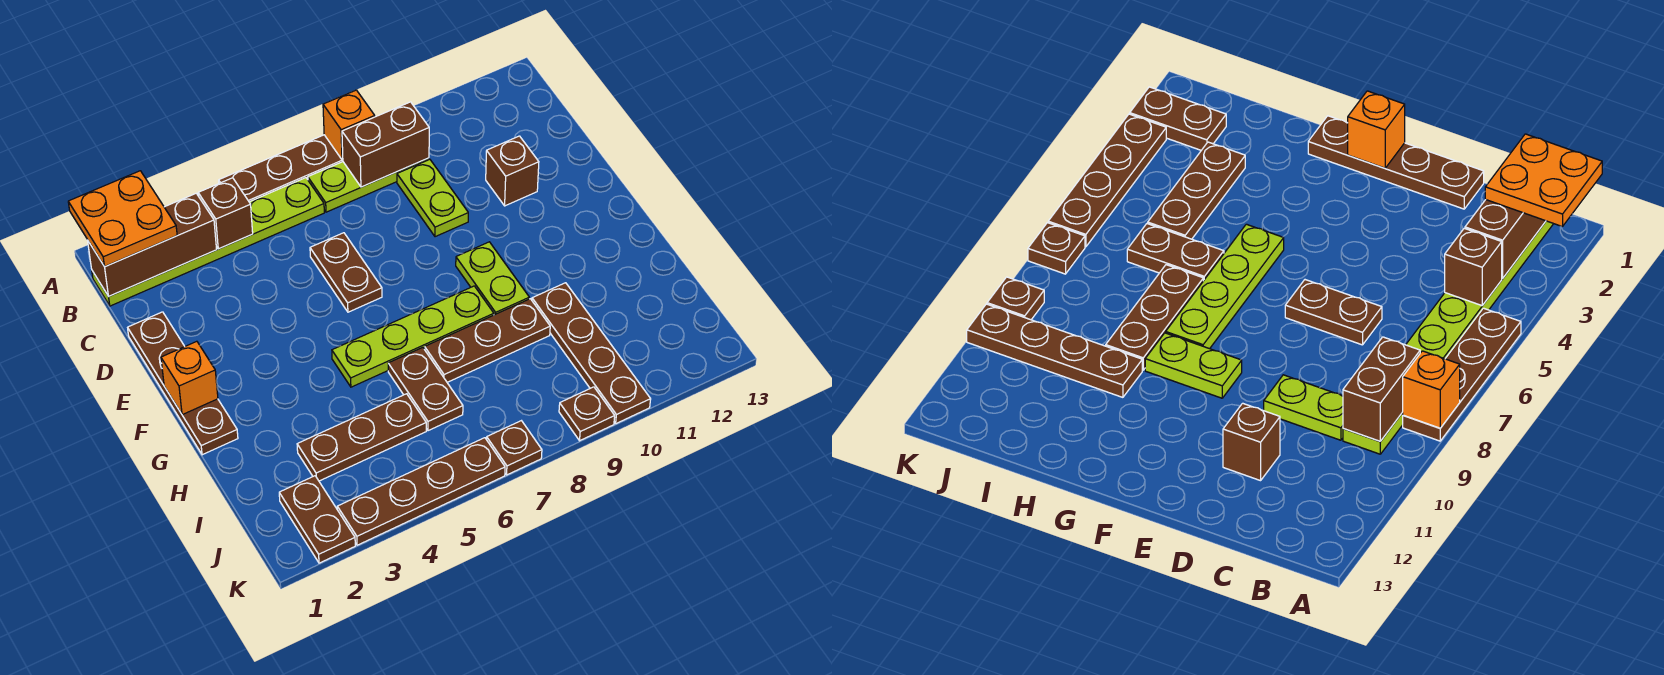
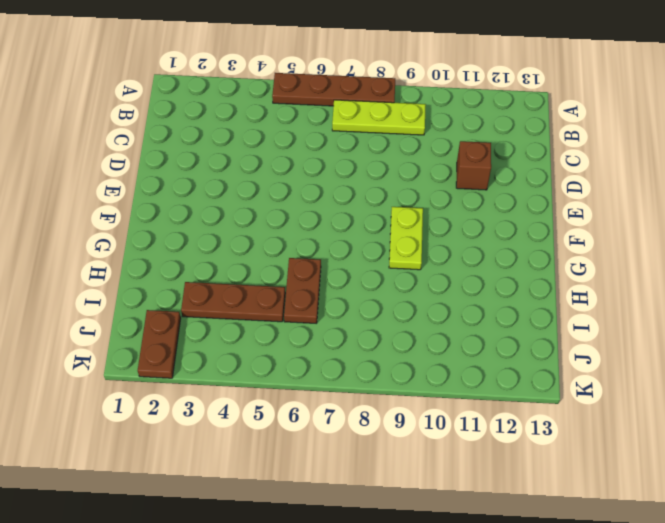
none -> lime plate B1:B6 level 1
none -> lime plate C9:D9 level 1
none -> brown plate D1:G1 level 1

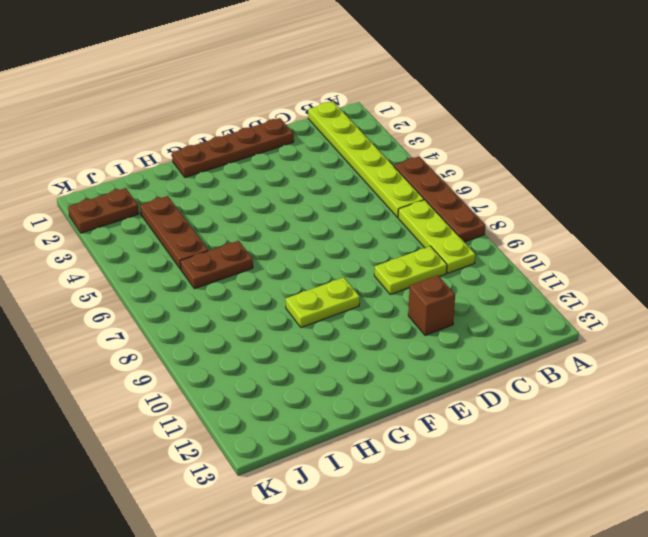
none -> brown plate D6:E6 level 1
none -> lime plate G5:G8 level 1
none -> brown plate H7:H9 level 1

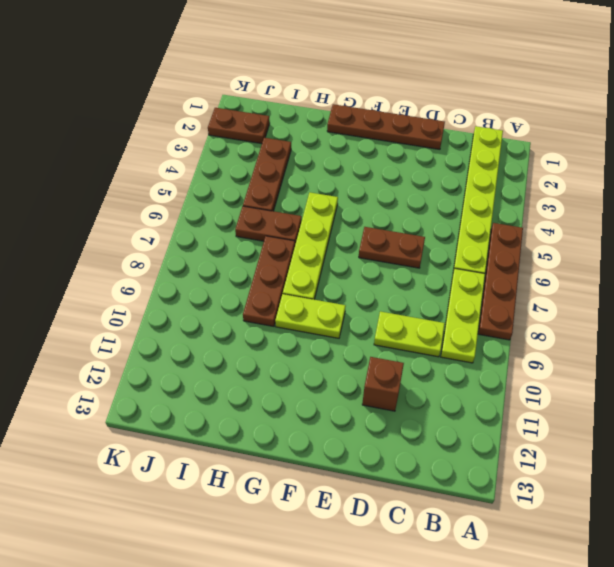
none -> brown plate H10:K10 level 1
none -> brown plate K3:K6 level 1
none -> brown plate K7 level 1

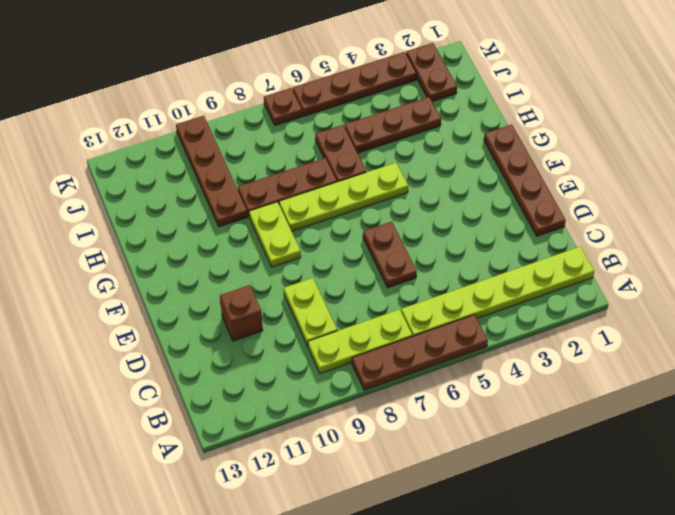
none -> brown plate K9 level 1
none -> orange brick A8 level 2
none -> brown brick B1:B3 level 2

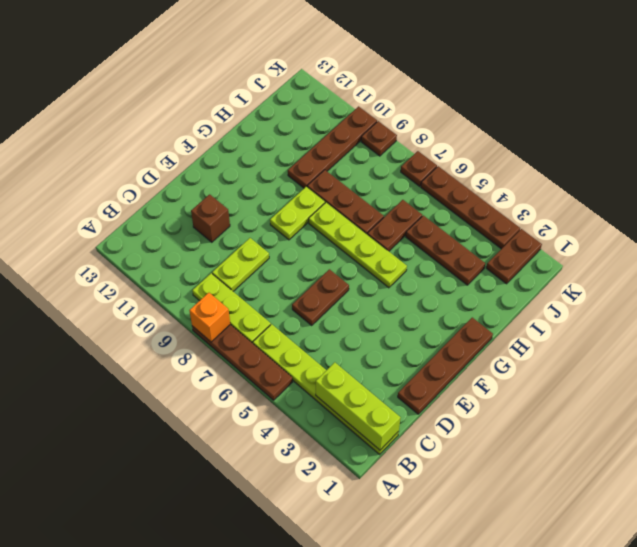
lime brick B1:B3 level 2 -> brown brick B1:B3 level 2
none -> brown brick B4 level 2
none -> brown brick B8:B9 level 2
none -> orange brick F1 level 2

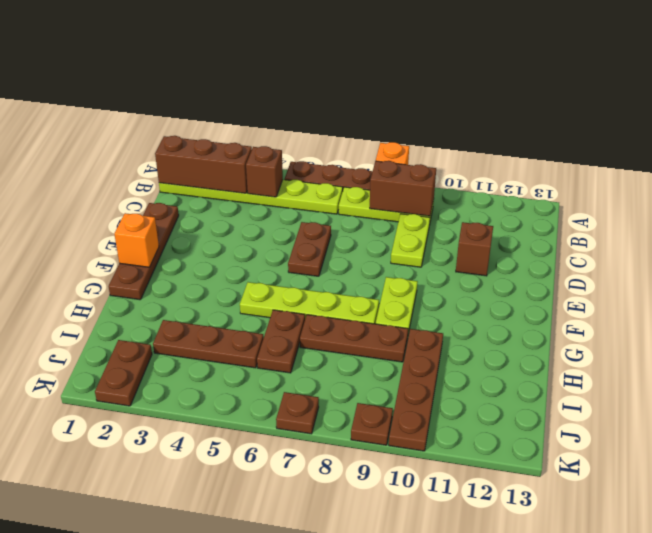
none -> brown plate K3:K6 level 1
none -> orange plate A1:B2 level 3

